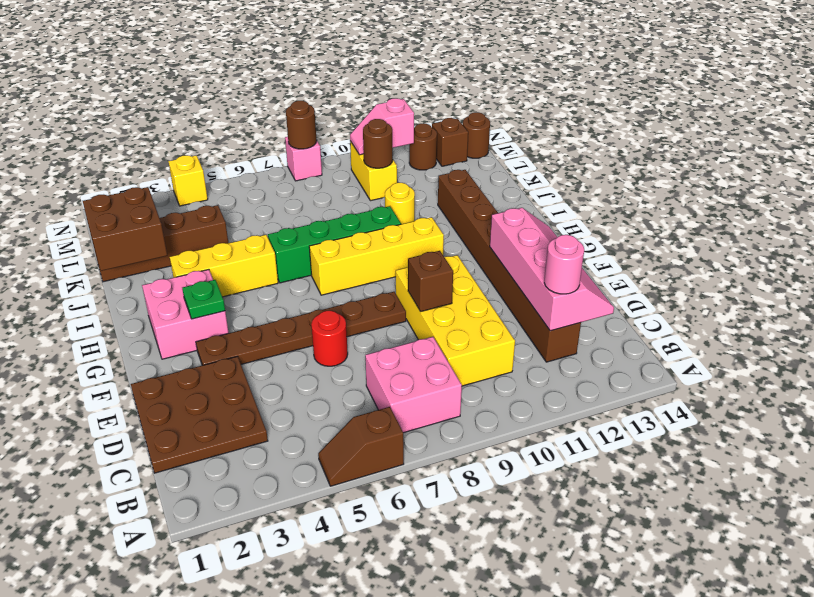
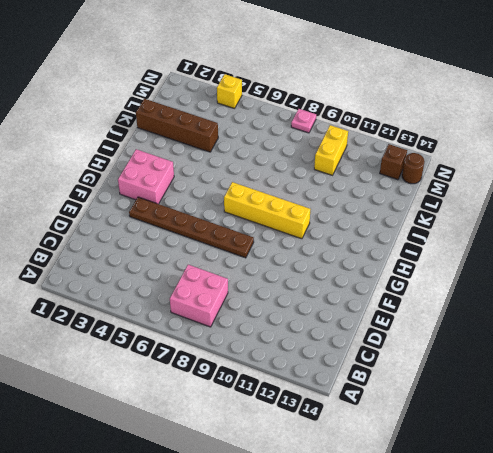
pink plate N8 level 1 -> pink brick N8 level 1
none -> brown slope A5:A6 level 1 top 6
none -> brown plate C1:E3 level 1
none -> yellow brick C9:F10 level 1

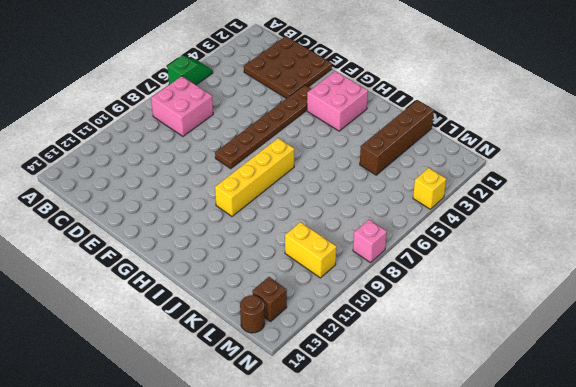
green slope A5:A6 level 1 top 6 -> brown slope A5:A6 level 1 top 6
none -> yellow brick C9:F10 level 1
none -> brown brick C12:J12 level 1
none -> red round brick E6 level 1

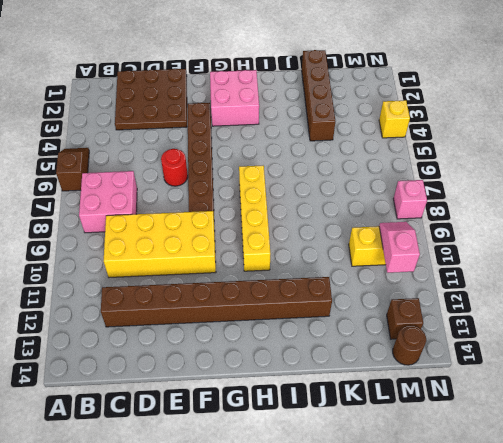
none -> yellow brick I3:I5 level 1
none -> green brick I6:I9 level 1
none -> yellow round brick J10 level 1

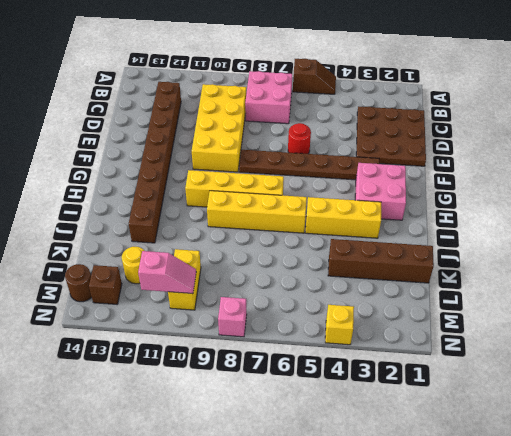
yellow brick I6:I9 level 1 -> green brick I6:I9 level 1
yellow round brick L12 level 1 -> yellow round brick J10 level 1
none -> brown round brick M12 level 1
none -> pink slope C12:F13 level 2 top 12
none -> brown brick E9 level 2

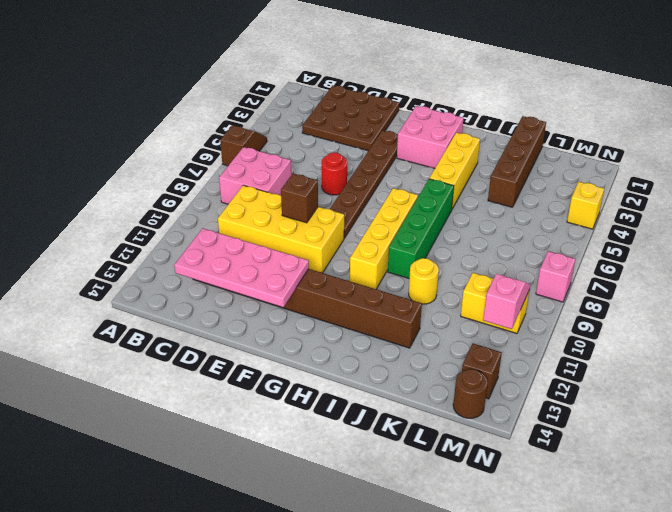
pink plate C12:F13 level 2 -> pink slope C12:F13 level 2 top 12
none -> brown round brick M12 level 1
none -> green plate G3 level 2
none -> brown brick J1:K2 level 2

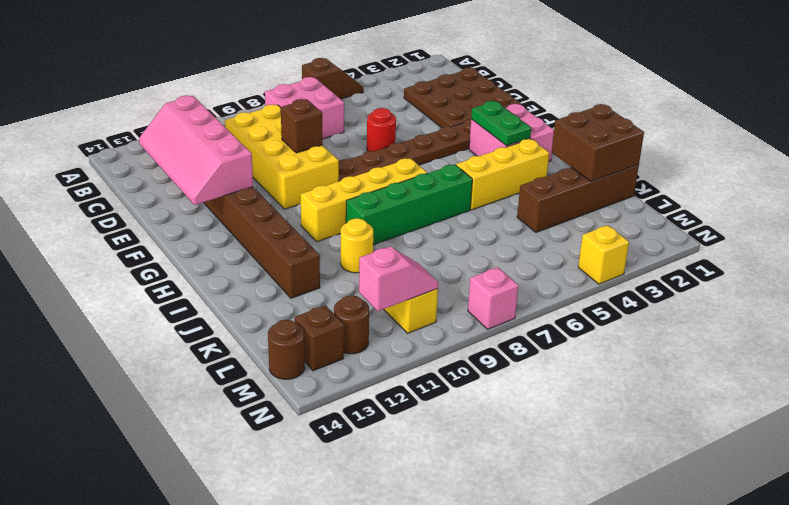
green plate G3:H3 level 2 -> green plate G3 level 2
none -> brown round brick L10 level 2
none -> brown round brick N8 level 2
none -> pink round brick C12 level 3

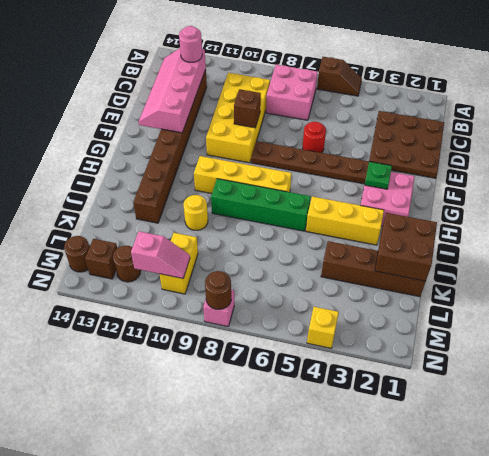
none -> brown round brick L10 level 2

